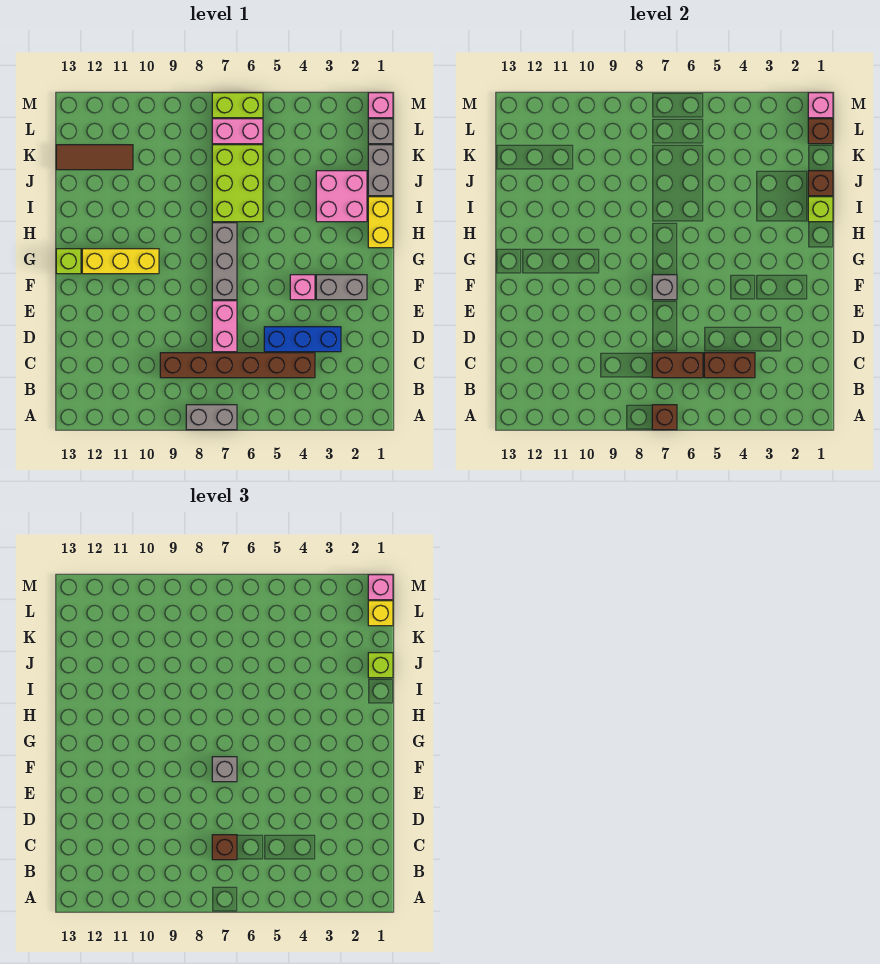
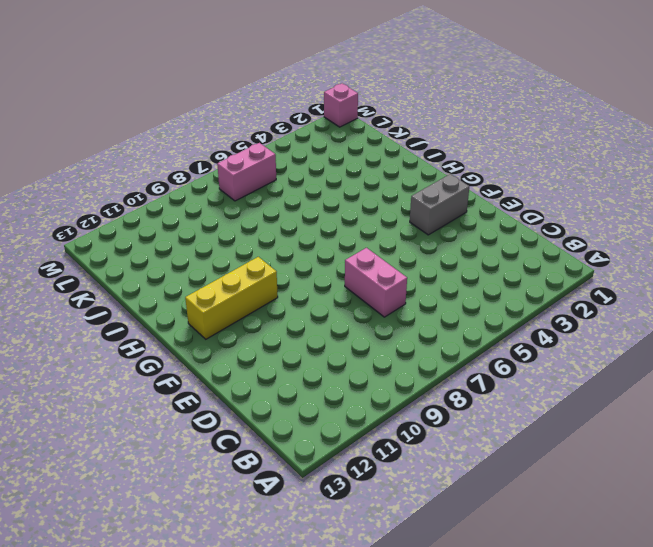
none -> grey brick A7:A8 level 1
none -> brown brick C4:C9 level 1
none -> blue brick D3:D5 level 1
none -> pink brick F4 level 1

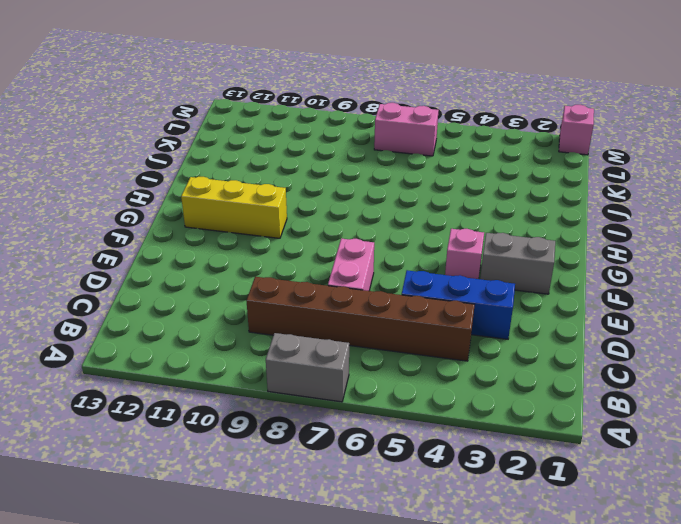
none -> grey brick F7:H7 level 1
none -> lime brick G13 level 1
none -> yellow brick H1:I1 level 1
none -> pink brick I2:J3 level 1

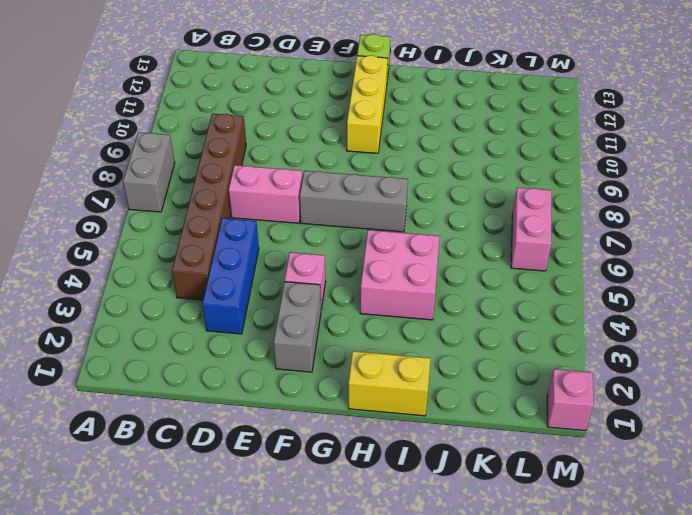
pink brick H4:I5 level 1 -> pink brick I2:J3 level 1
none -> lime brick I6:K7 level 1
none -> grey brick J1:K1 level 1
none -> brown tile K11:K13 level 1
none -> grey brick L1 level 1

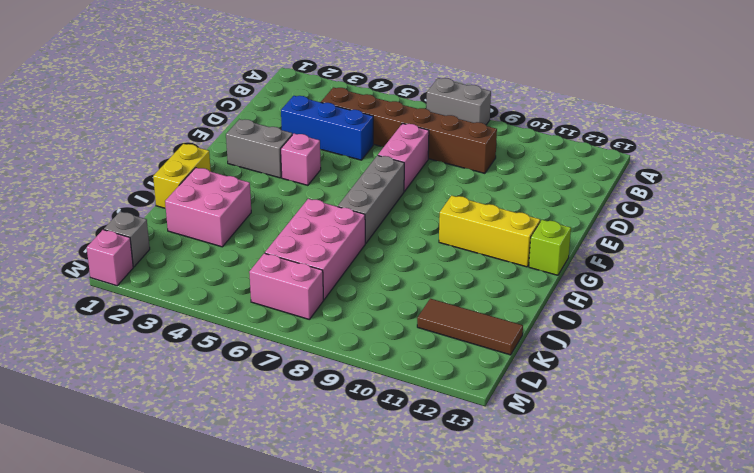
pink brick I6:K7 level 1 -> lime brick I6:K7 level 1
none -> grey brick J1:K1 level 1
none -> lime brick M6:M7 level 1
none -> brown brick A7 level 2
none -> brown brick C4:C5 level 2

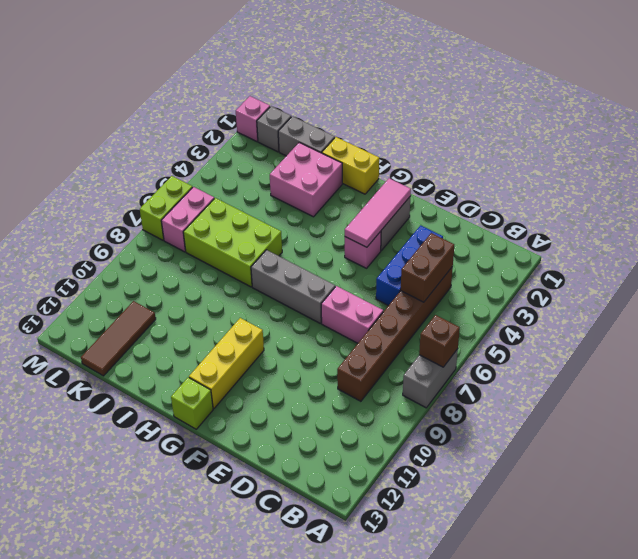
pink tile F2:F4 level 2 -> none
none -> brown brick C6:C7 level 2
none -> grey brick F7 level 2
none -> lime brick I1 level 2
none -> brown brick J1 level 2

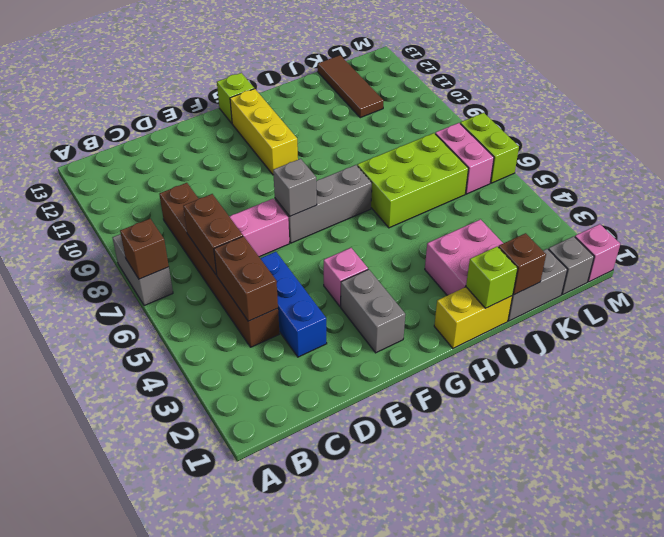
none -> brown brick L1 level 2
none -> pink brick M1 level 2
none -> brown brick C7 level 3
none -> grey brick F7 level 3

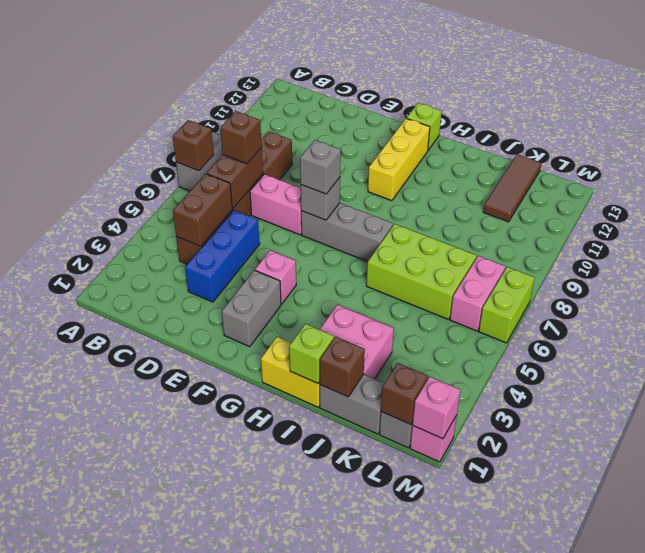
none -> lime brick J1 level 3
none -> yellow brick L1 level 3
none -> pink brick M1 level 3

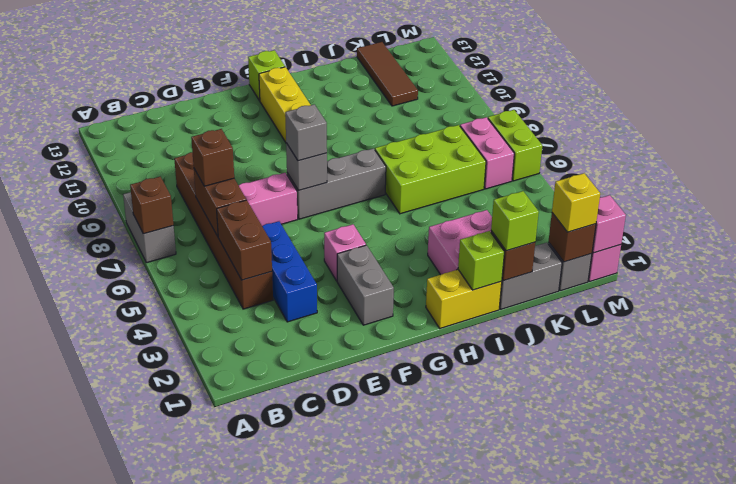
none -> pink brick M1 level 3

